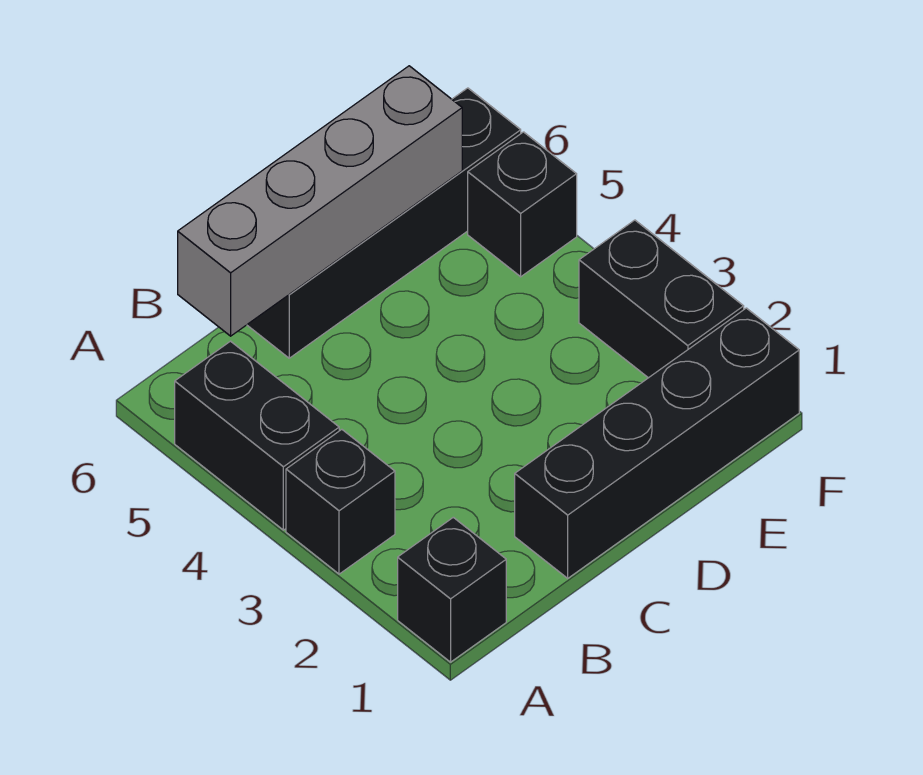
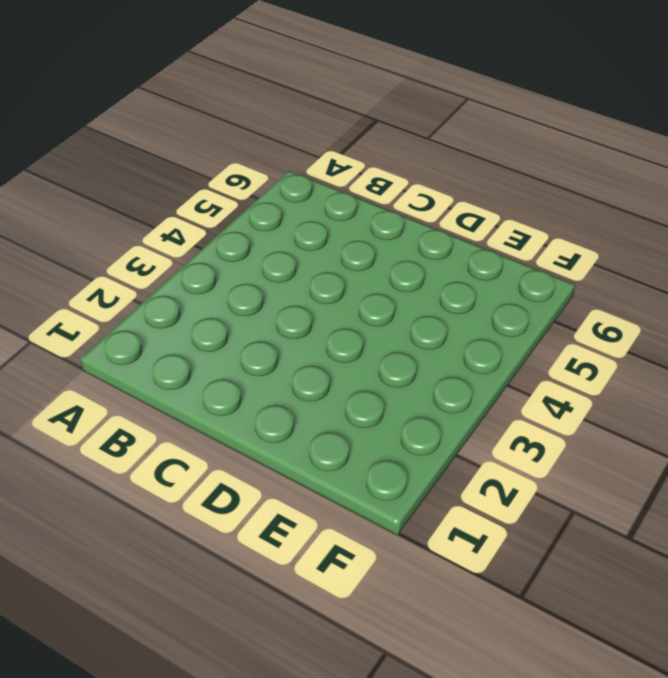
none -> black brick A1 level 1
none -> black brick A3 level 1

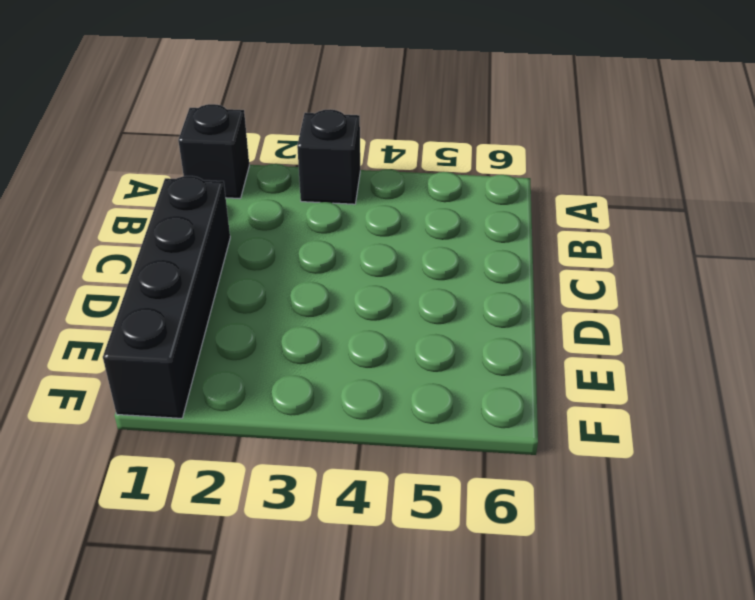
none -> black brick A4:A5 level 1
none -> black brick C6:F6 level 1

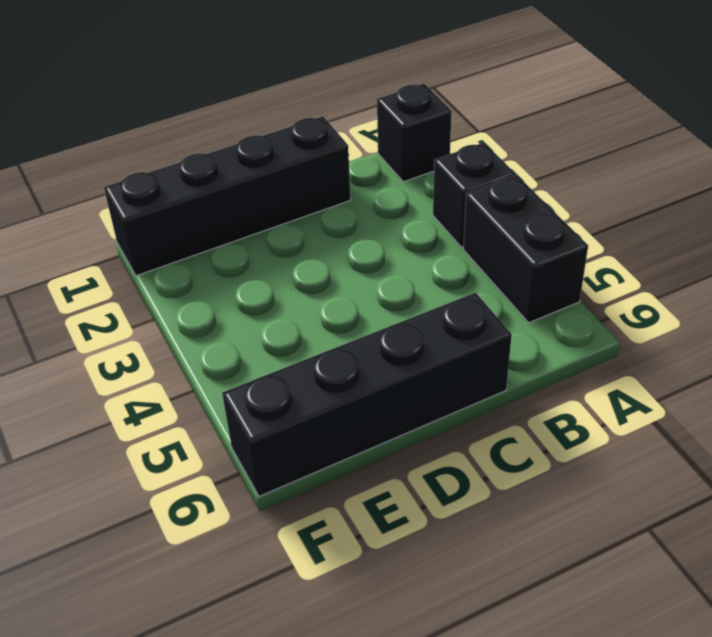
none -> black brick F2:F3 level 1
none -> black brick F5 level 1

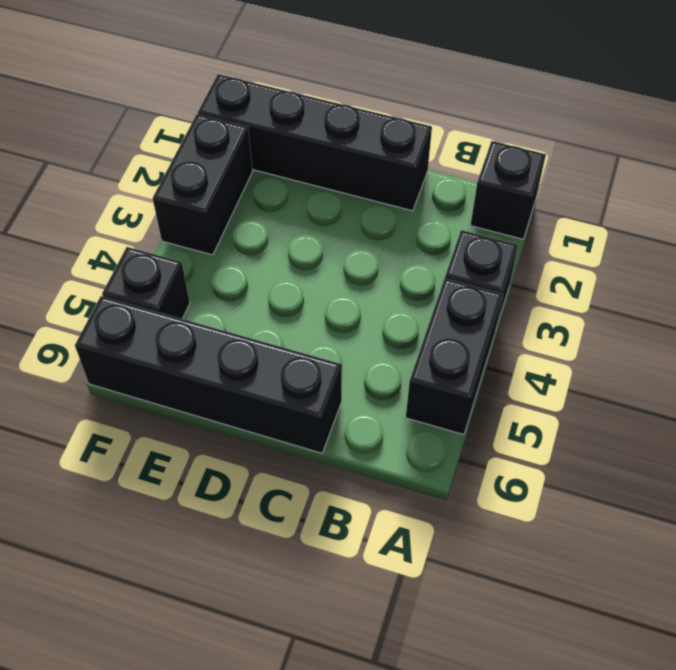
none -> grey brick B6:E6 level 2

